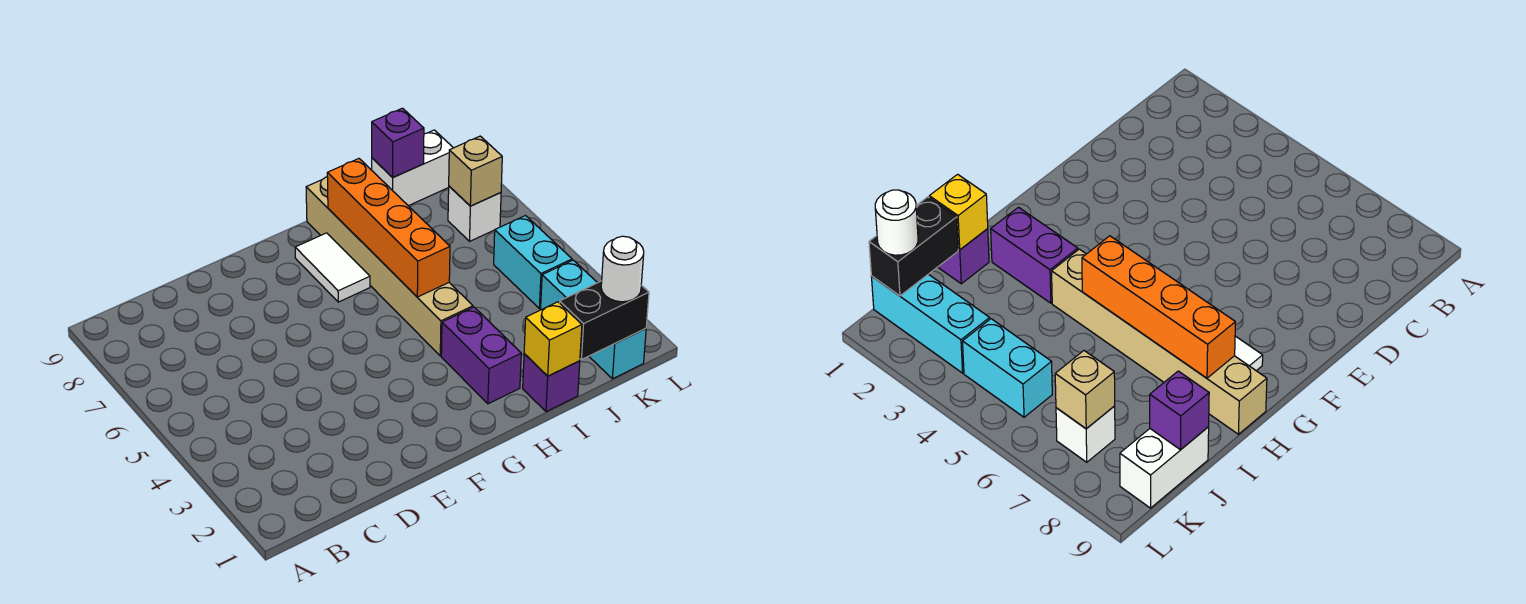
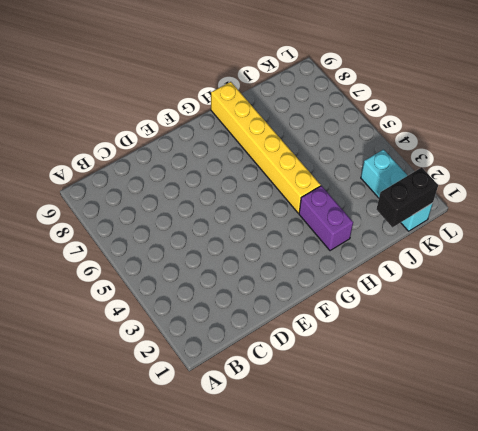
yellow brick H4:H9 level 1 -> tan brick H4:H9 level 1
none -> white tile G7:G8 level 1
none -> purple brick I1 level 1
none -> white brick J9:K9 level 1

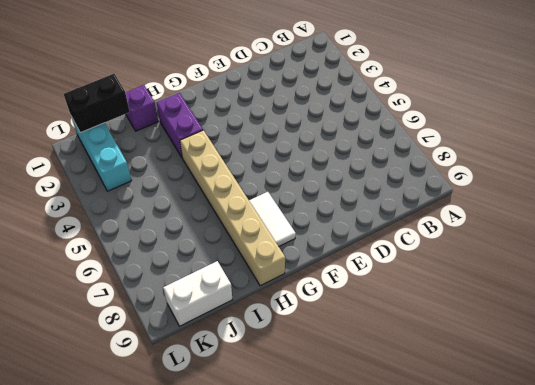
none -> cyan brick K4:K5 level 1
none -> white brick K7 level 1
none -> orange brick H5:H8 level 2

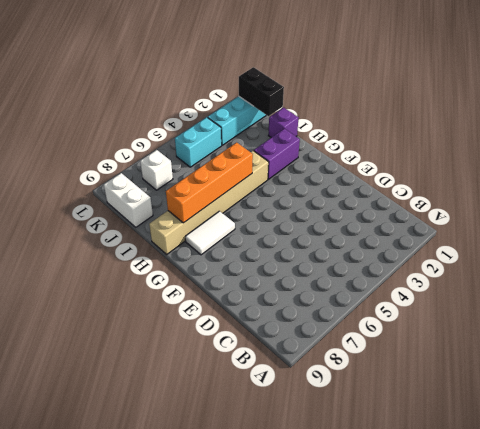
none -> yellow brick I1 level 2
none -> purple brick J9 level 2
none -> tan brick K7 level 2

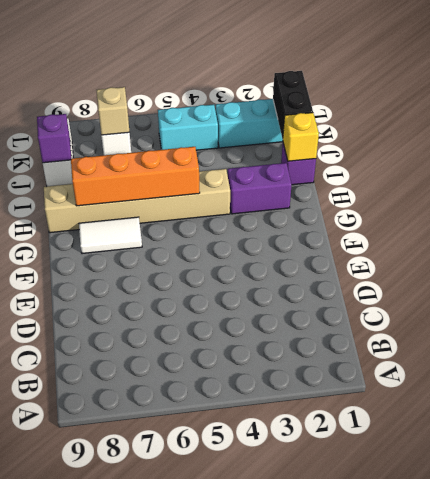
none -> white round brick K1 level 3

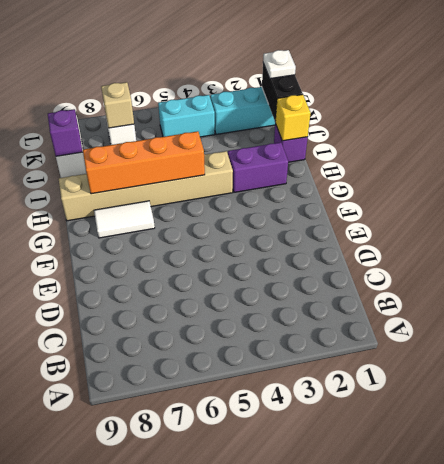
white plate K1 level 3 -> white round brick K1 level 3

